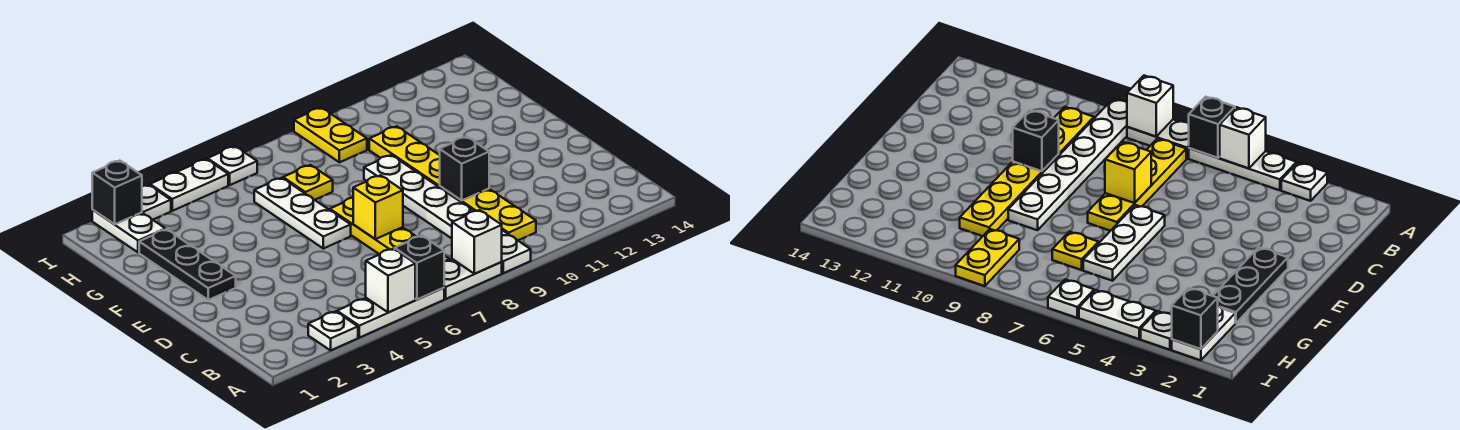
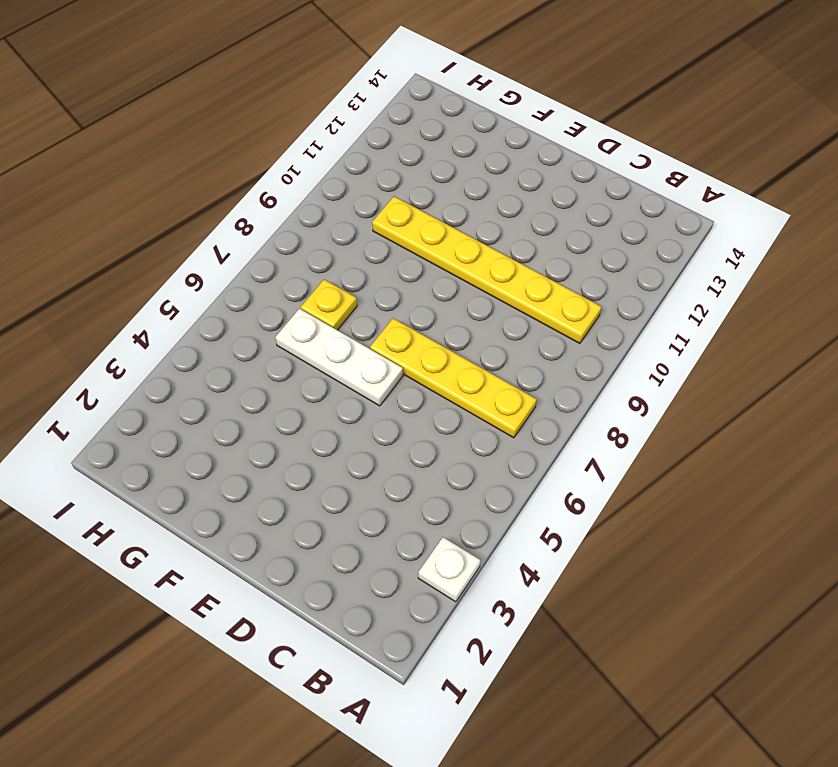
none -> white plate A4:A6 level 1
none -> white plate A7:A8 level 1
none -> white plate A9:F9 level 1

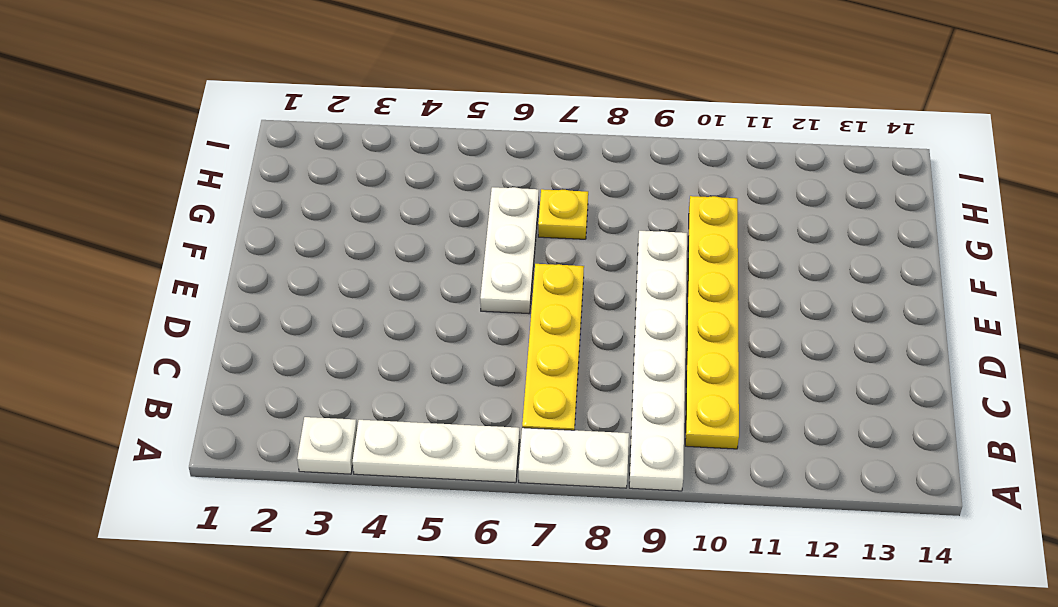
none -> black plate E2:G2 level 1
none -> white plate H2:I2 level 1
none -> yellow plate H9:I9 level 1

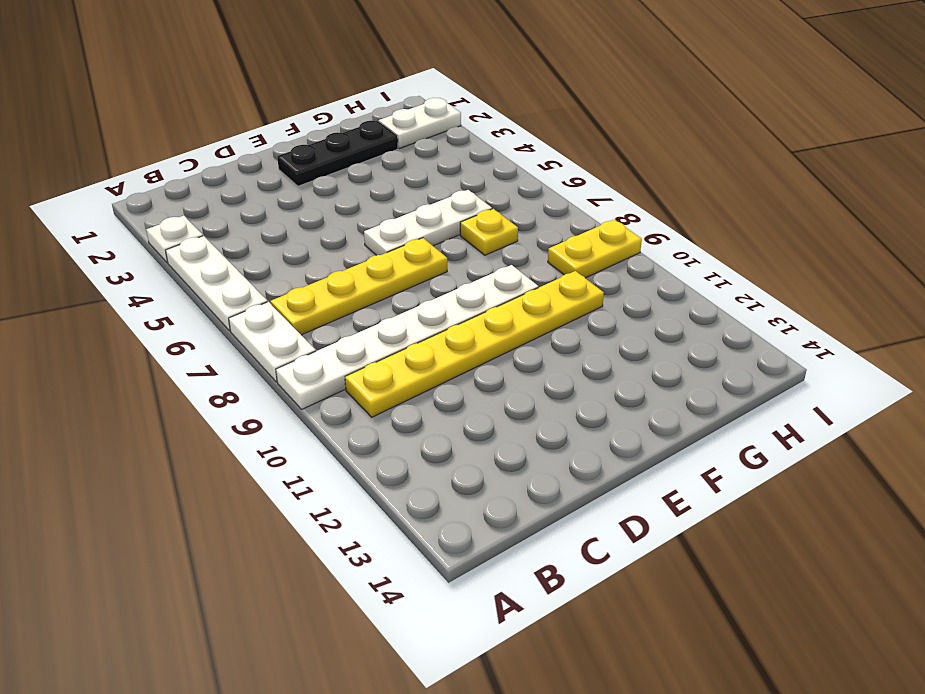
none -> white plate I3 level 1
none -> white plate I4:I5 level 1
none -> white plate I6 level 1

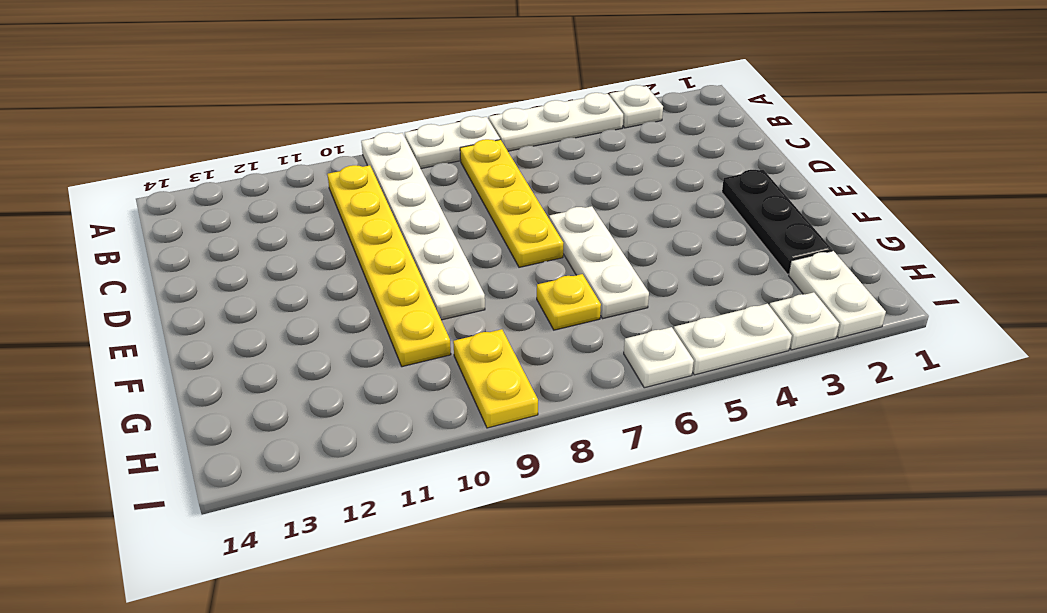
none -> white brick A5 level 2
none -> black brick A6 level 2
none -> white brick A8 level 2

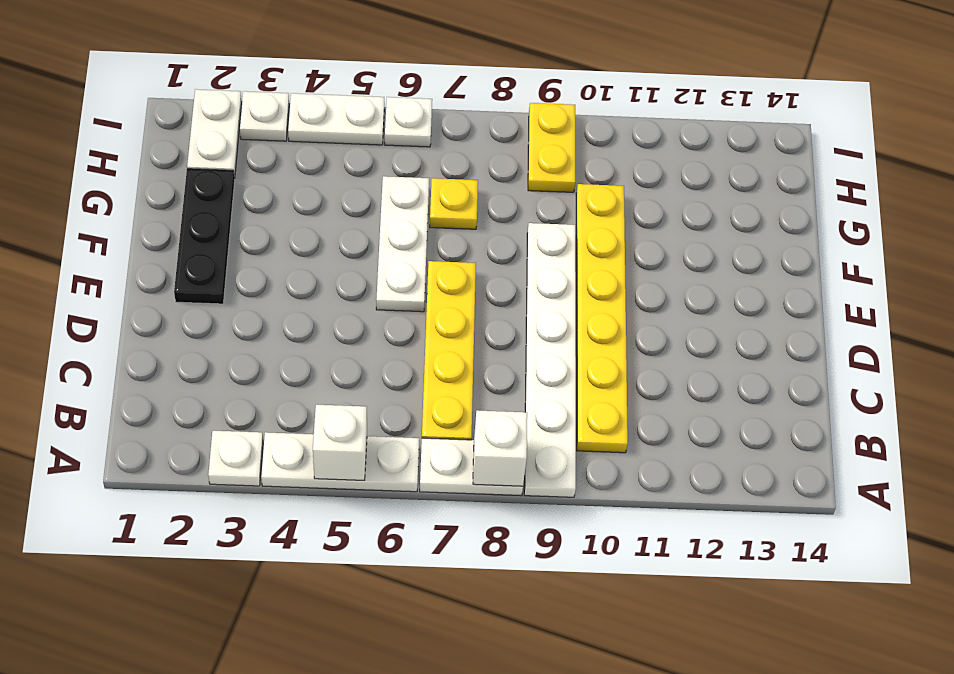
none -> black brick A6 level 2
none -> yellow brick D7 level 2
none -> black brick D10 level 2

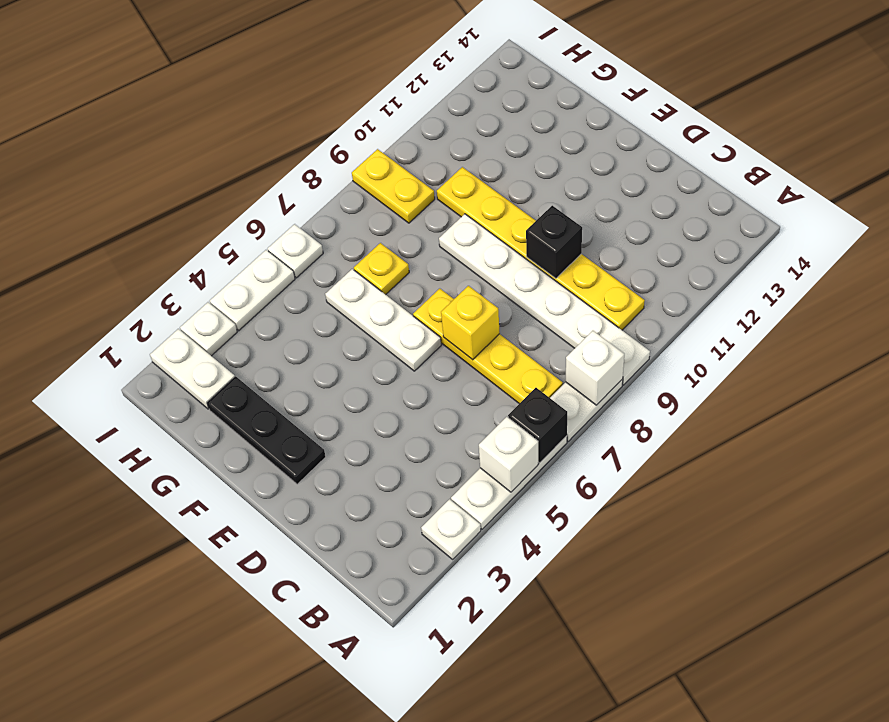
none -> black brick I2 level 2

